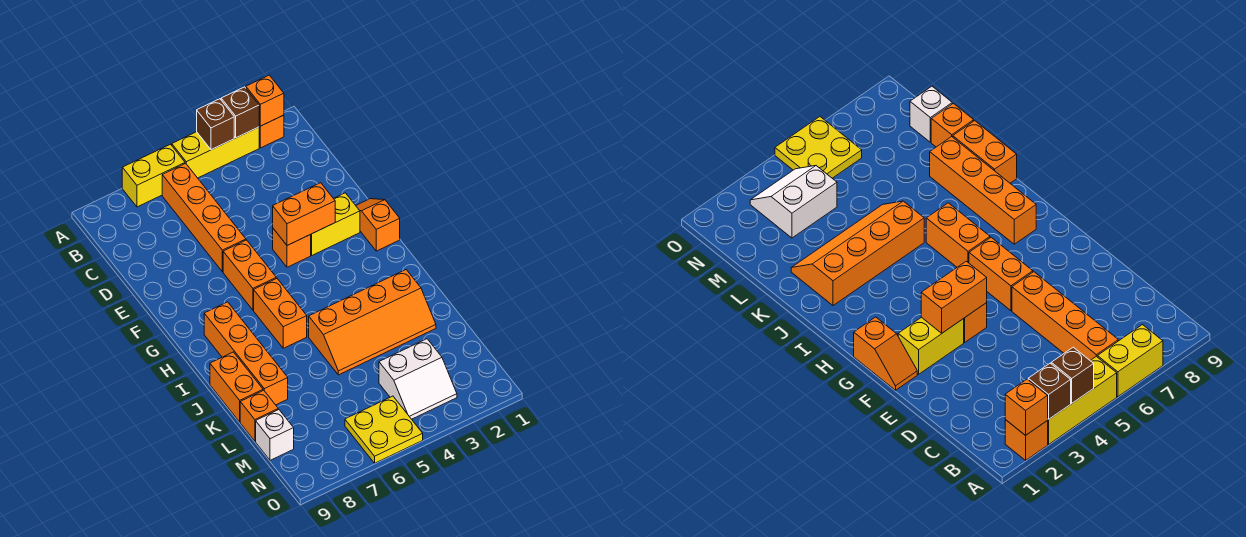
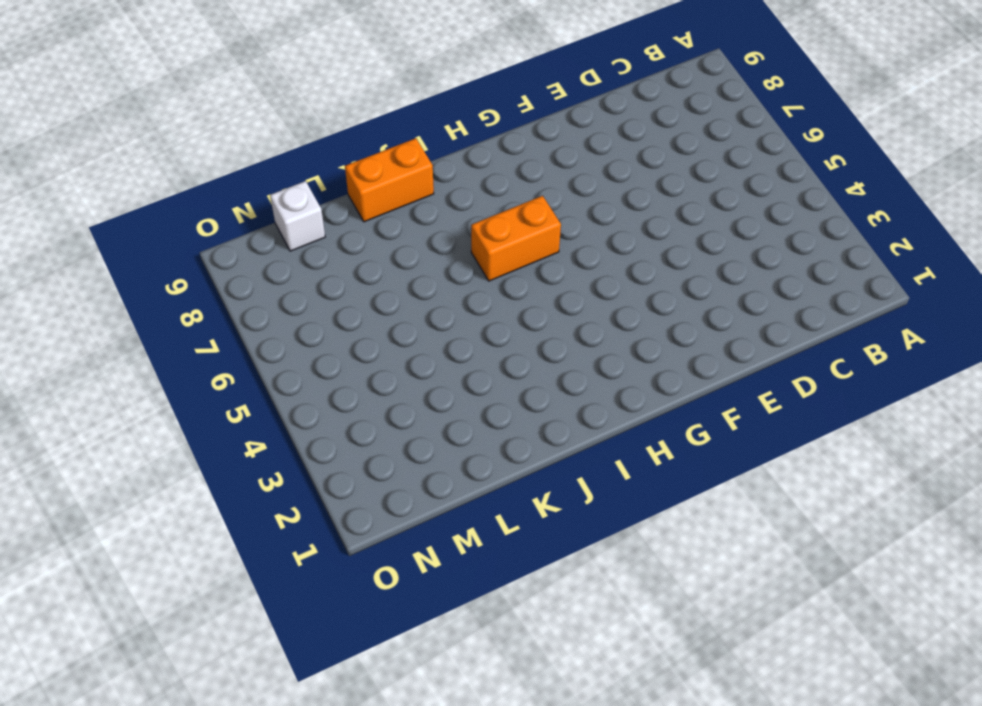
none -> orange brick A2 level 1
none -> yellow brick A3:A5 level 1
none -> yellow brick A6:A7 level 1

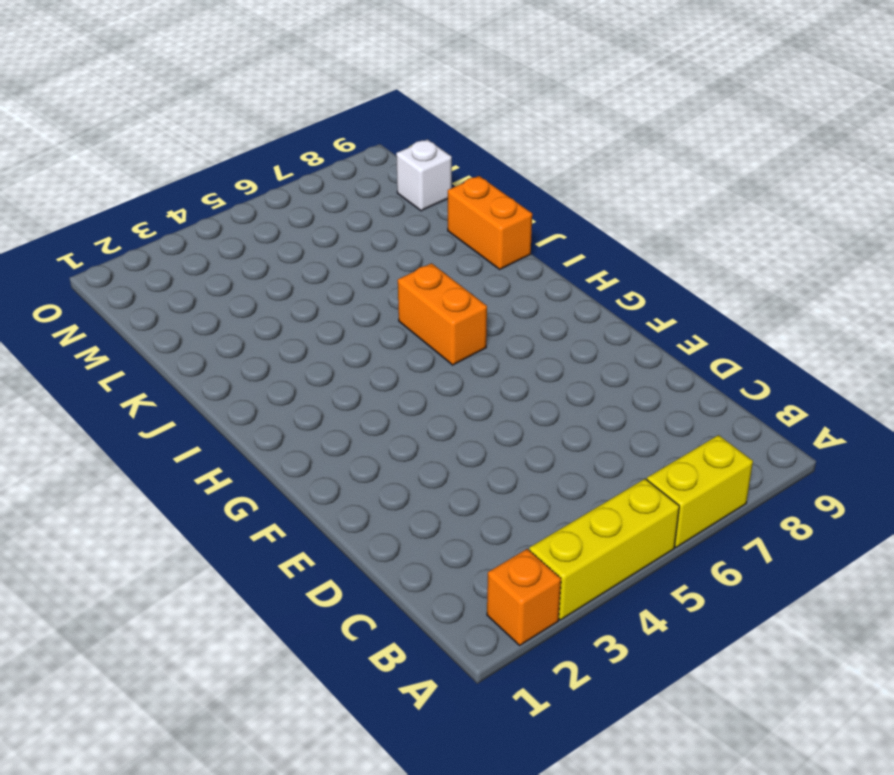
none -> orange brick B6:E6 level 1
none -> orange slope F1:G1 level 1 top G
none -> yellow brick F2:F3 level 1

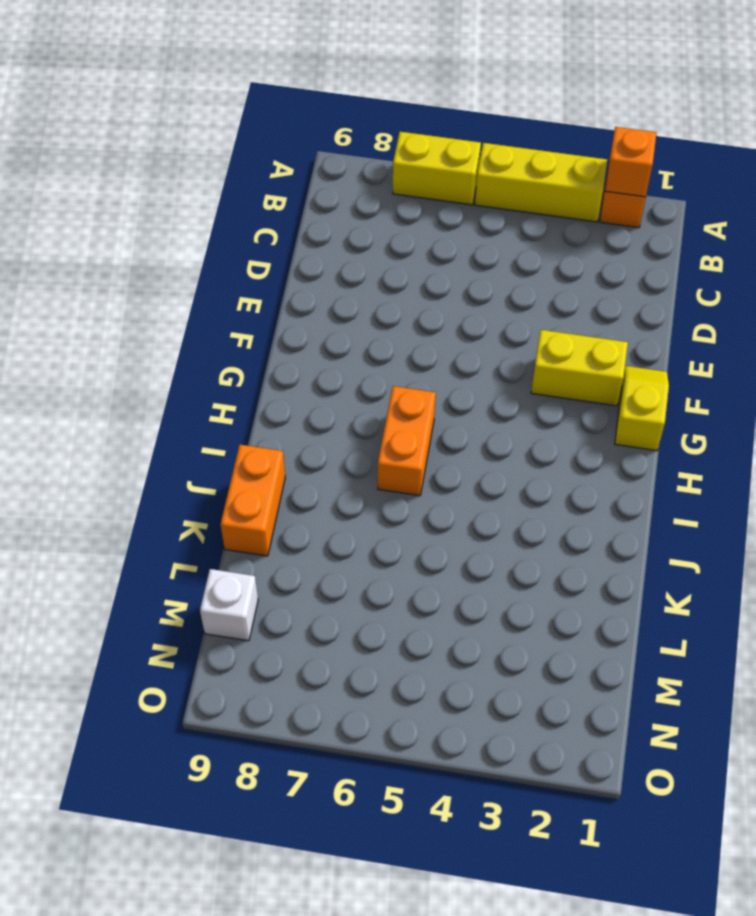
yellow slope F1:G1 level 1 top G -> orange slope F1:G1 level 1 top G
none -> orange brick B6:E6 level 1
none -> orange brick F4 level 1
none -> orange brick F6:G6 level 1

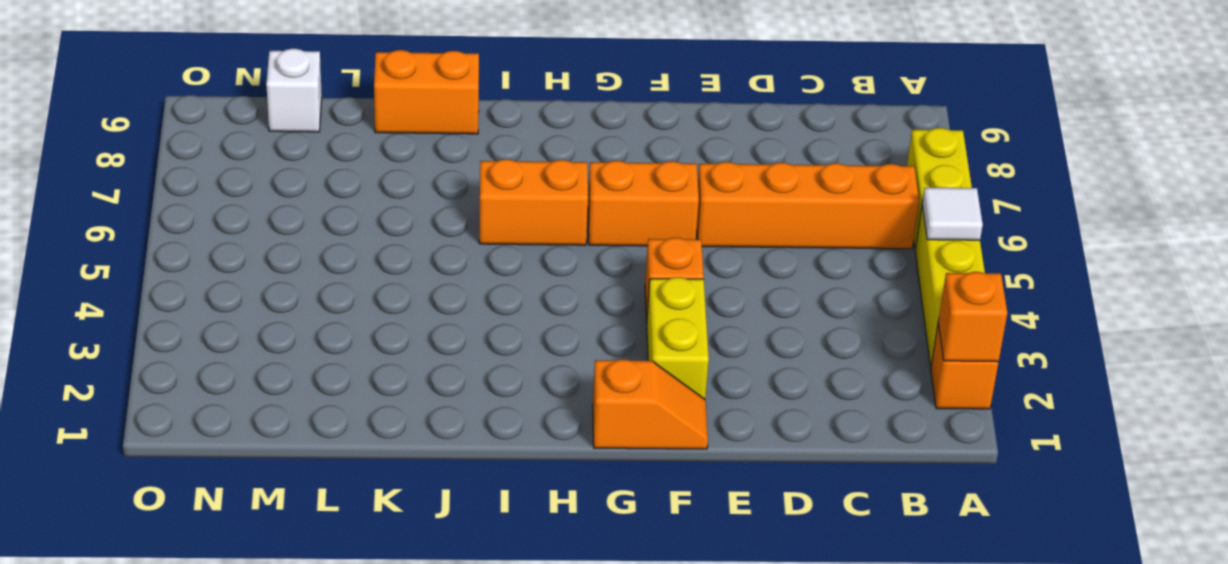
white tile A5 level 2 -> none
none -> orange brick H8:K8 level 1
none -> orange slope J2:K5 level 1 top J
none -> orange brick L9 level 1

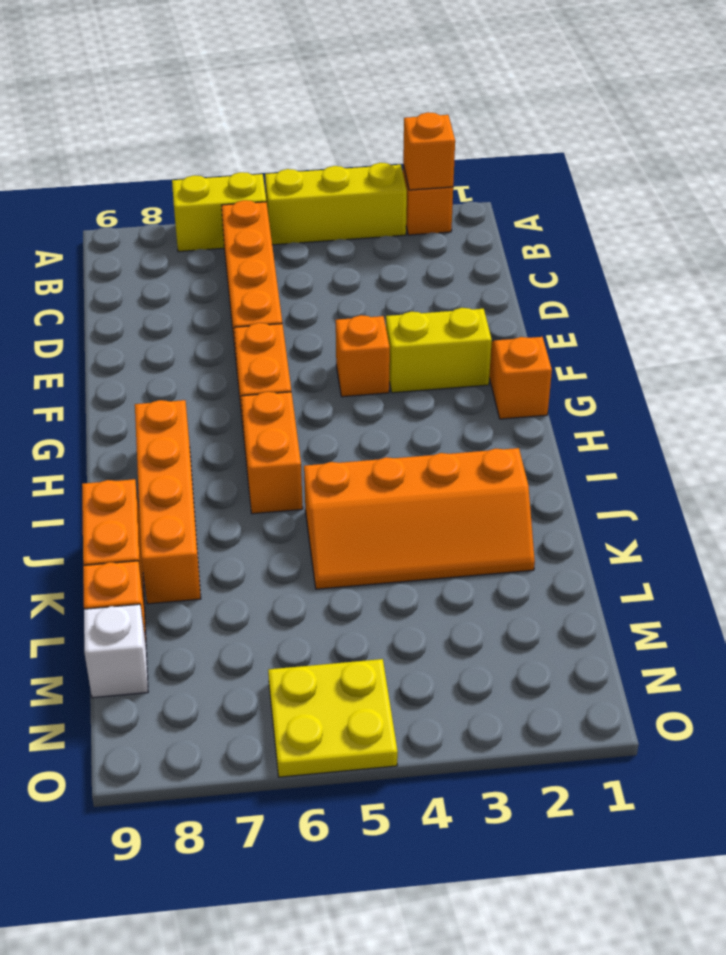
none -> white slope M3:N4 level 1 top M
none -> brown brick A3 level 2
none -> brown brick A4 level 2

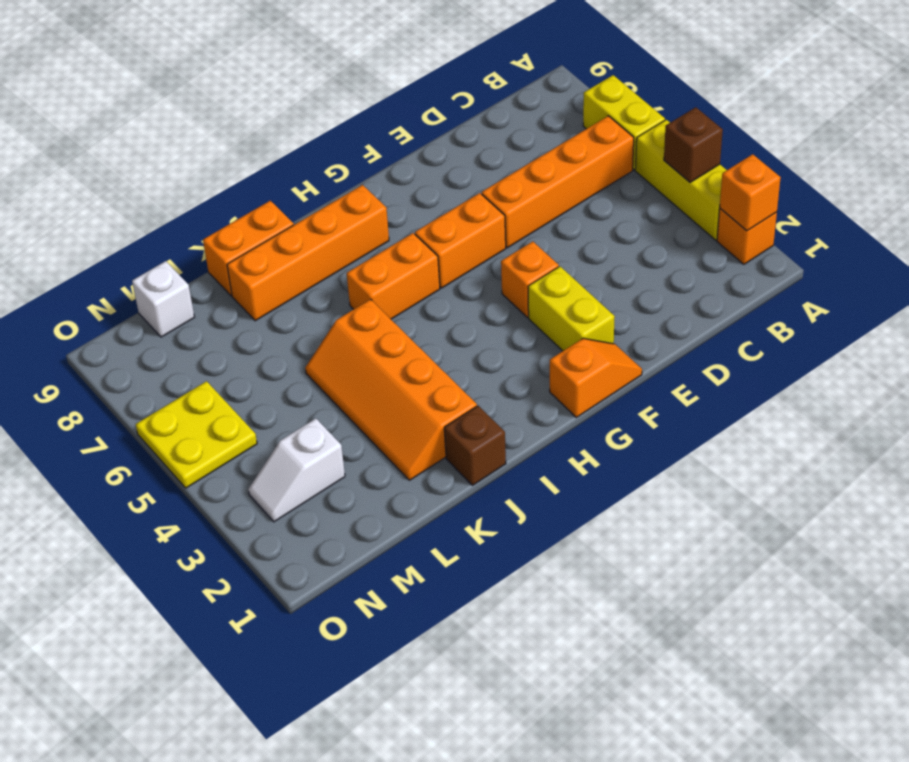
brown brick J1 level 1 -> brown brick A3 level 2
white slope M3:N3 level 1 top M -> white slope M3:N4 level 1 top M
none -> orange brick L9 level 1
none -> orange brick F3:F4 level 2

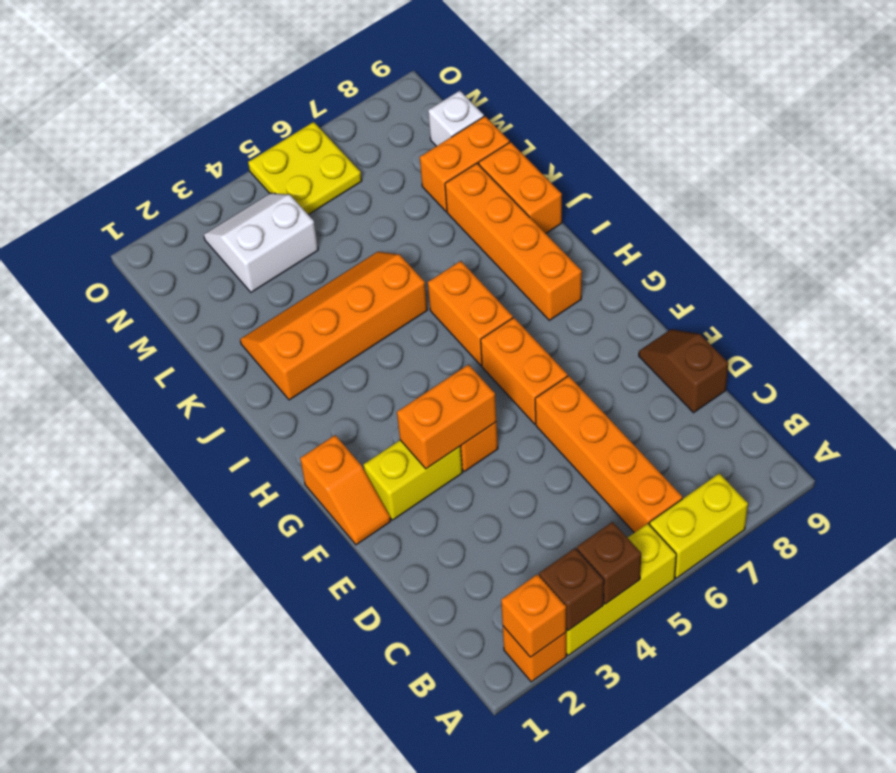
brown slope D9:E9 level 1 top D -> none
orange brick L8:L9 level 1 -> orange brick L9 level 1

